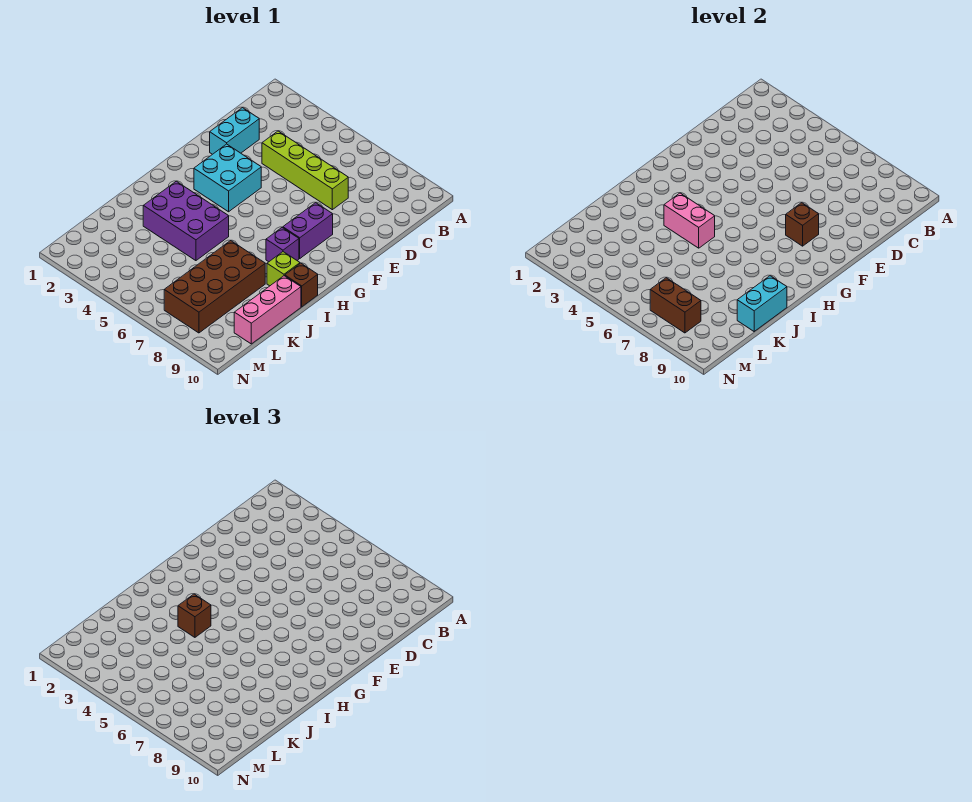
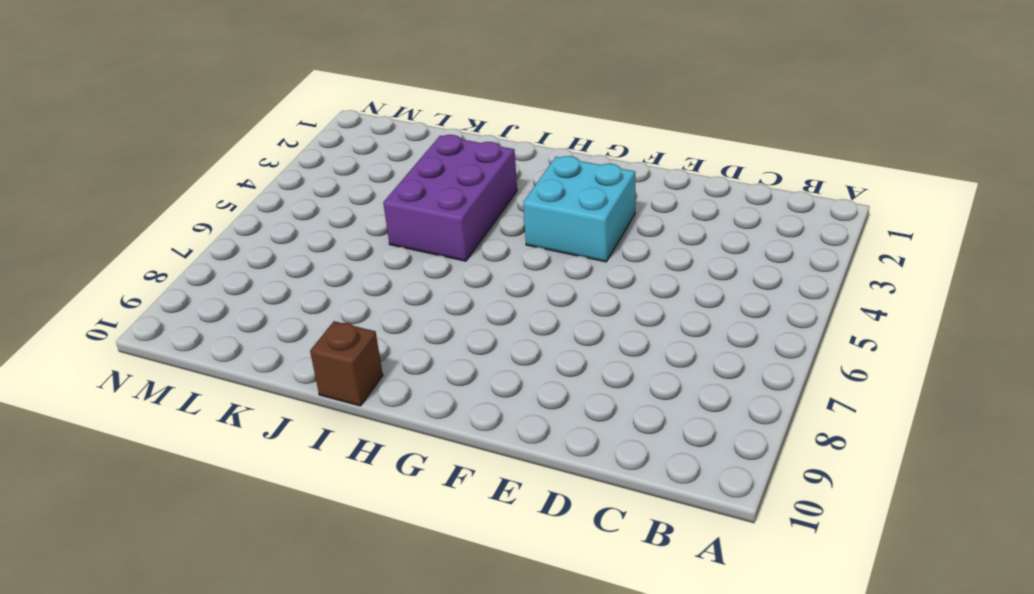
none -> cyan brick D2:E2 level 1
none -> lime brick D4:D7 level 1
none -> purple brick F8:G8 level 1

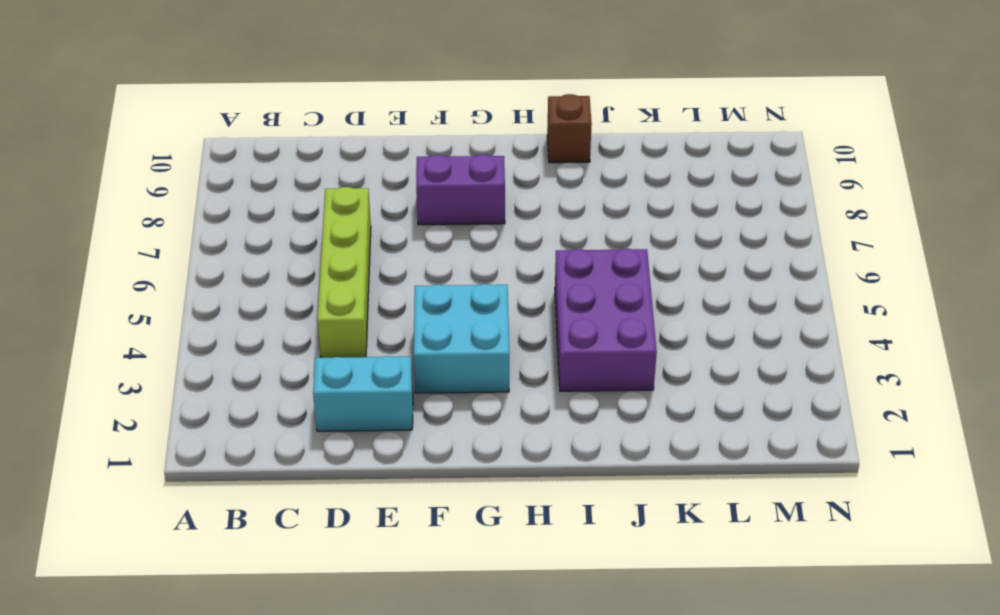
none -> purple brick H8 level 1
none -> lime brick I9 level 1
none -> brown brick J7:M8 level 1

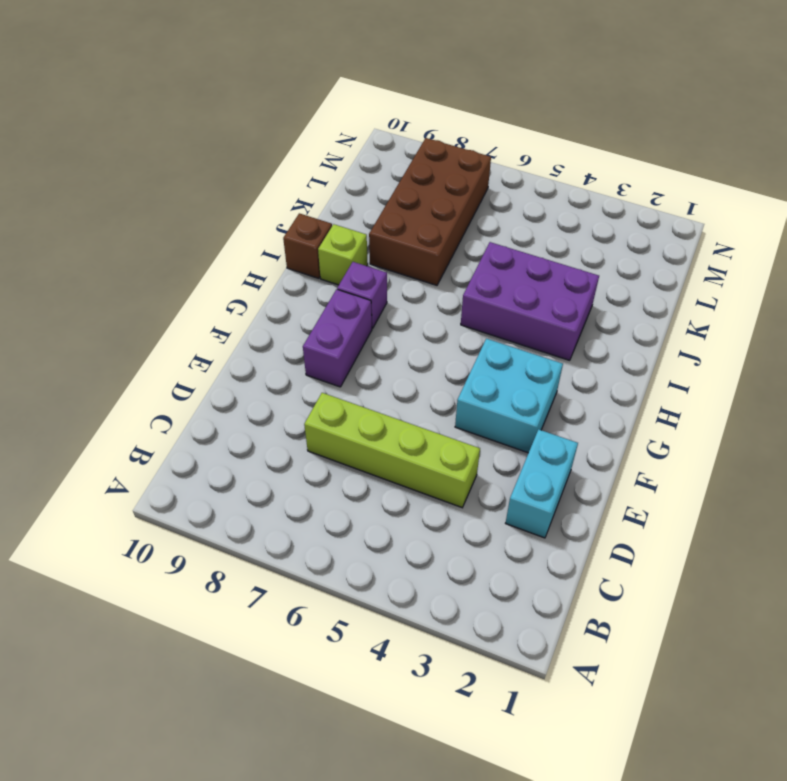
none -> pink brick J10:L10 level 1
none -> brown brick F8 level 2
none -> pink brick I4:I5 level 2

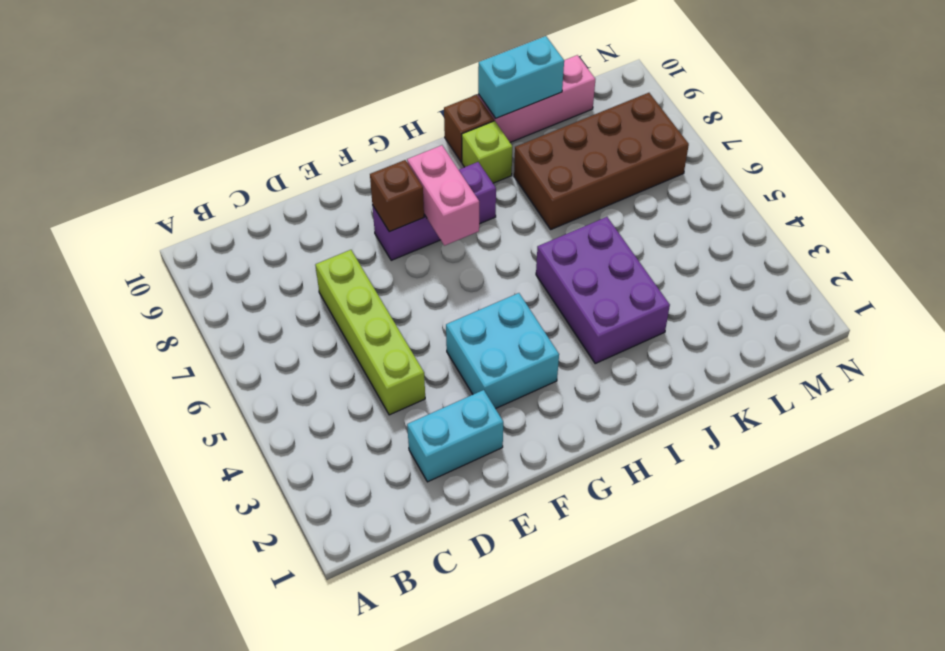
pink brick G7:G8 level 2 -> pink brick I4:I5 level 2
none -> brown brick M7:M8 level 2
none -> brown brick I4 level 3

